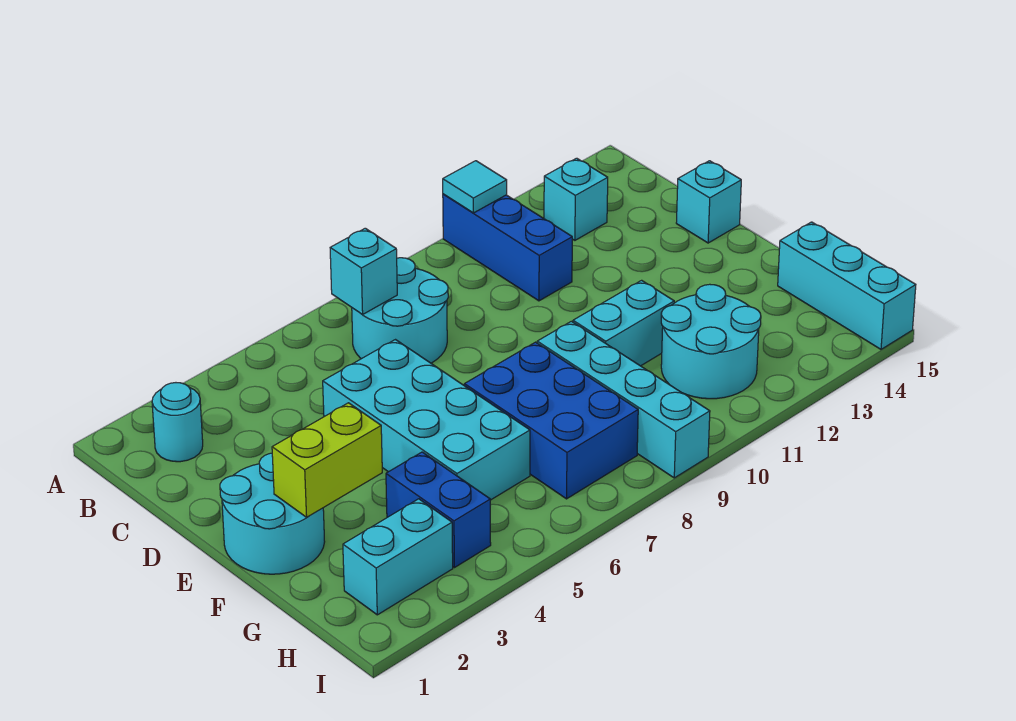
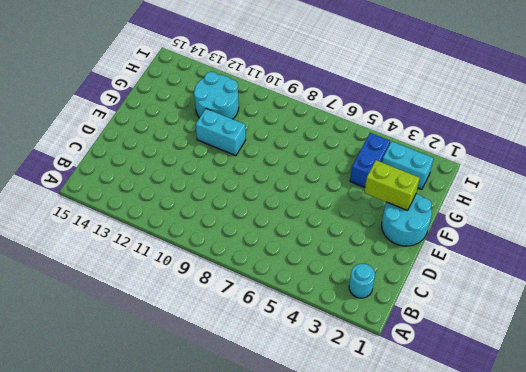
none -> blue brick A11:C11 level 1
none -> cyan round brick B7:C8 level 1
none -> cyan brick B13 level 1

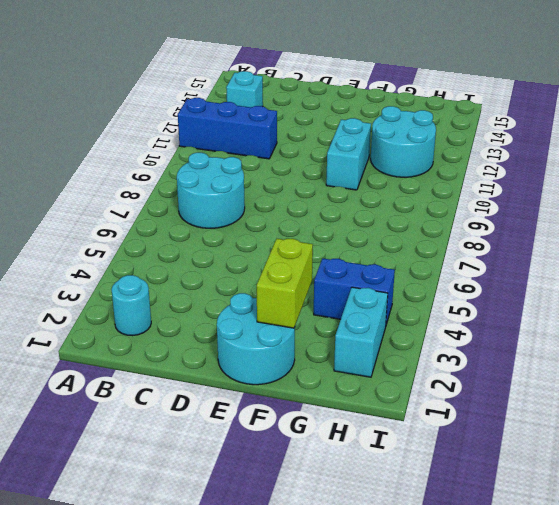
none -> cyan brick D5:G6 level 1
none -> cyan brick D15 level 1
none -> blue brick F7:H8 level 1

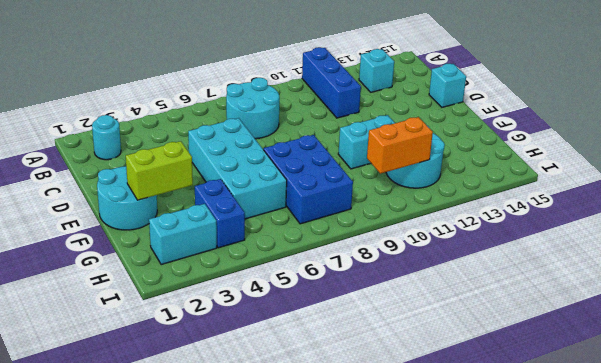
orange brick H10:H11 level 2 -> none
none -> cyan brick F9:I9 level 1
none -> cyan brick G15:I15 level 1
none -> cyan tile A11 level 2

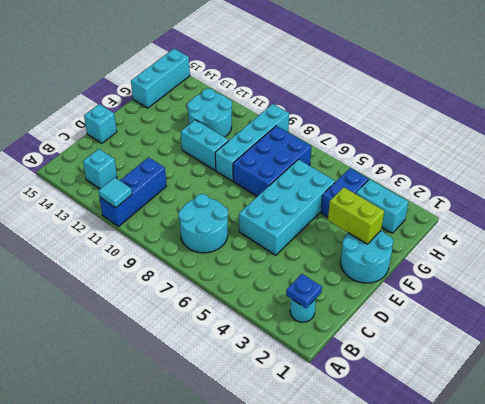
blue plate B2 level 2 -> none
none -> cyan brick B7 level 2

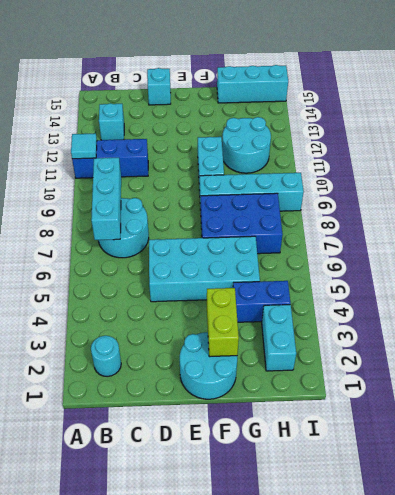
cyan brick B7:B9 level 2 -> cyan brick B7 level 2

